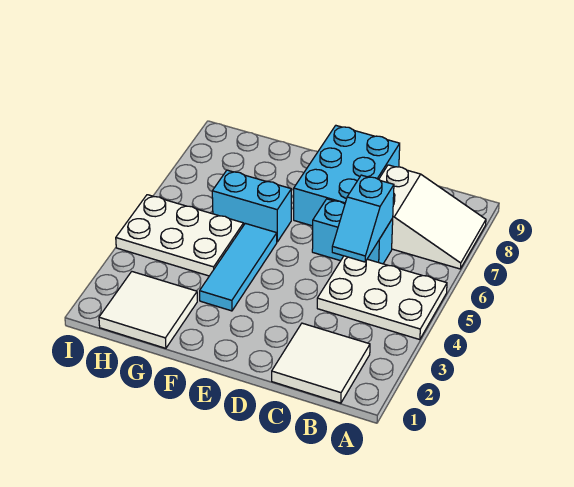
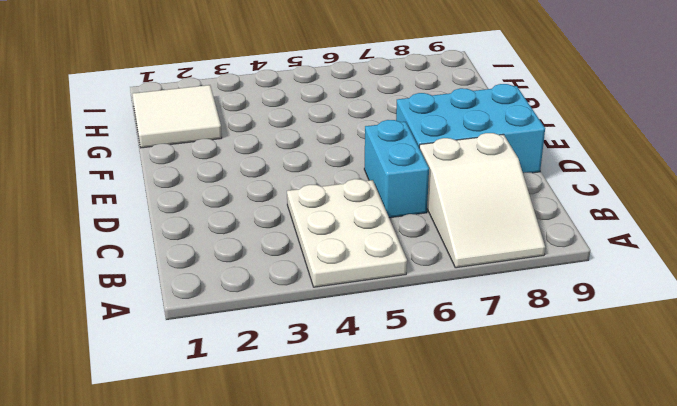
none -> white tile B1:C2 level 1
none -> cyan tile F3:F5 level 1

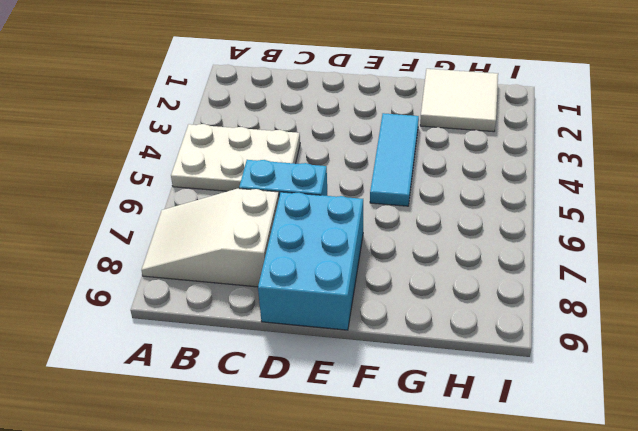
none -> white tile B1:C2 level 1
none -> cyan brick F6:G6 level 1

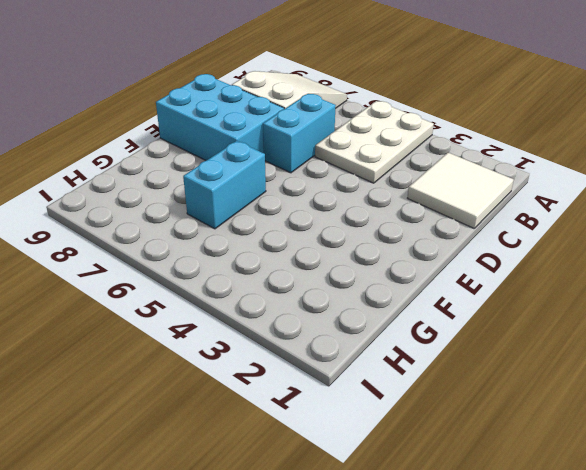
none -> cyan tile F3:F5 level 1
none -> white tile G1:H2 level 1

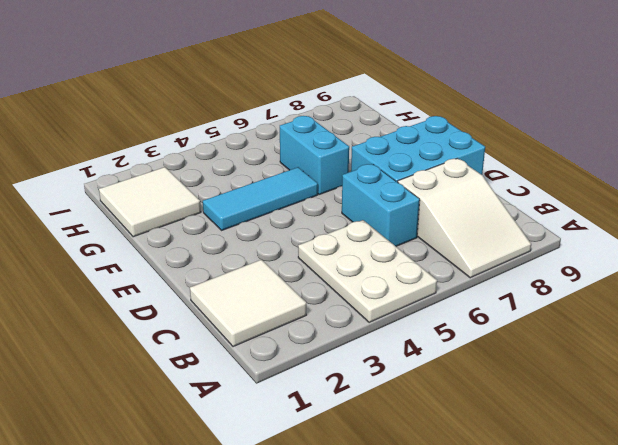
none -> white plate G4:I5 level 1
none -> cyan slope C5:C6 level 2 top 6

